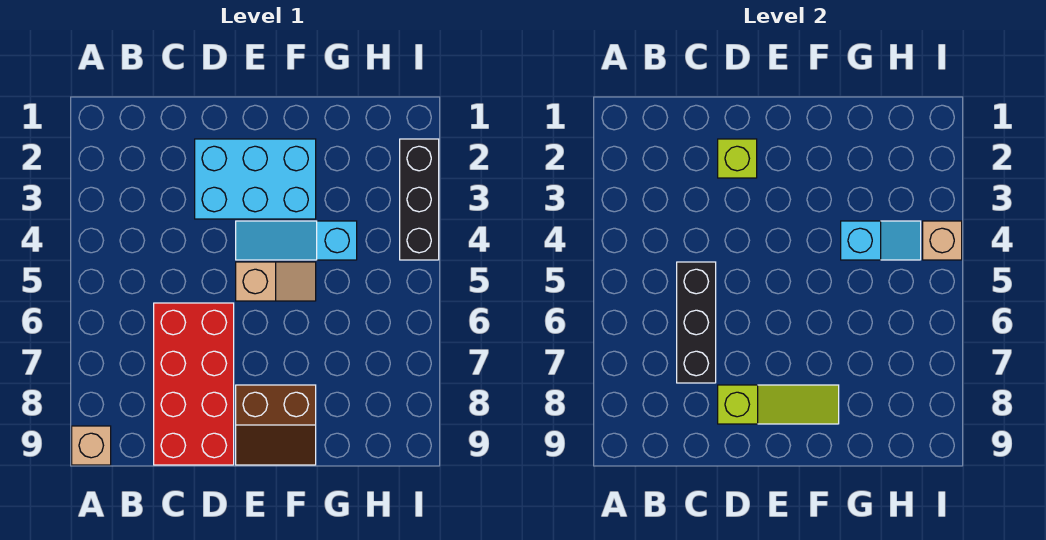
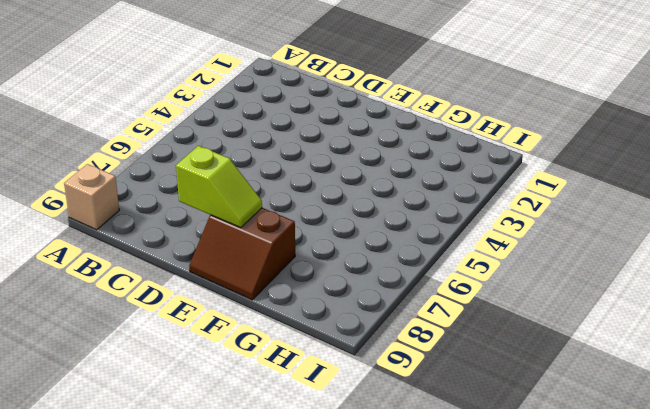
lime slope D8:E8 level 2 top D -> lime slope D8:F8 level 2 top D
none -> red brick C6:D9 level 1
none -> cyan brick D2:F3 level 1
none -> cyan slope E4:G4 level 1 top G

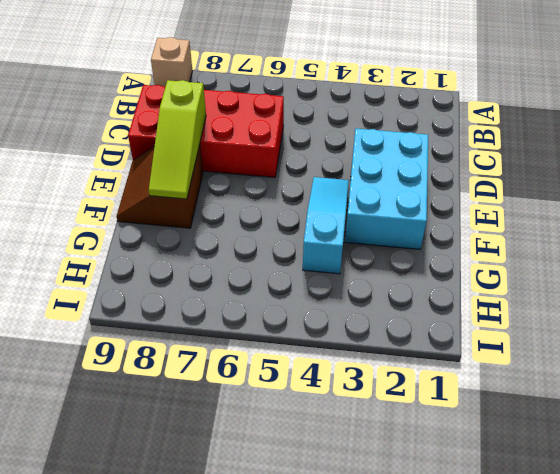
none -> tan slope E5:F5 level 1 top E
none -> black brick I2:I4 level 1
none -> black brick C5:C7 level 2

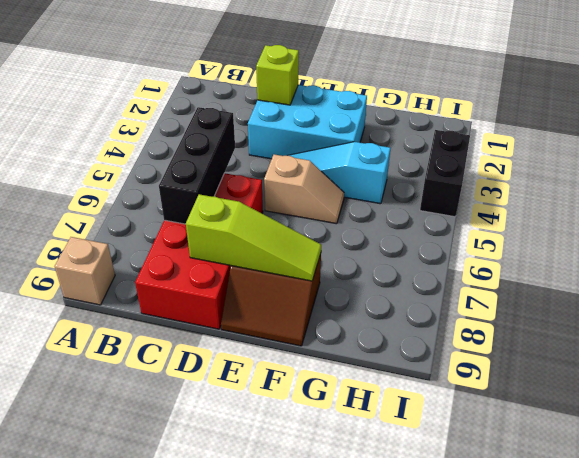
black brick I3:I4 level 1 -> black brick I2:I4 level 1
none -> cyan slope G4:H4 level 2 top G
none -> tan brick I4 level 2

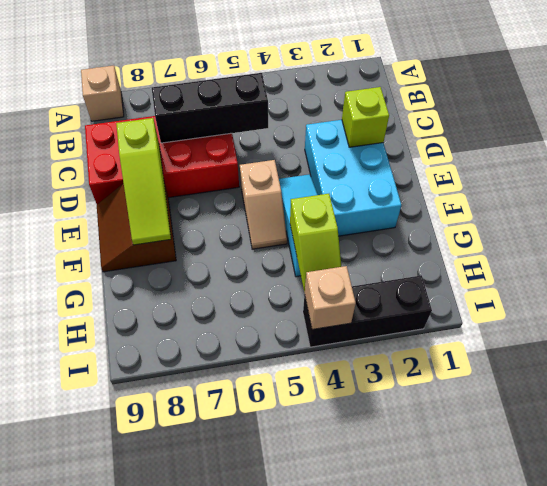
lime slope G4:H4 level 2 top G -> cyan slope G4:H4 level 2 top G

